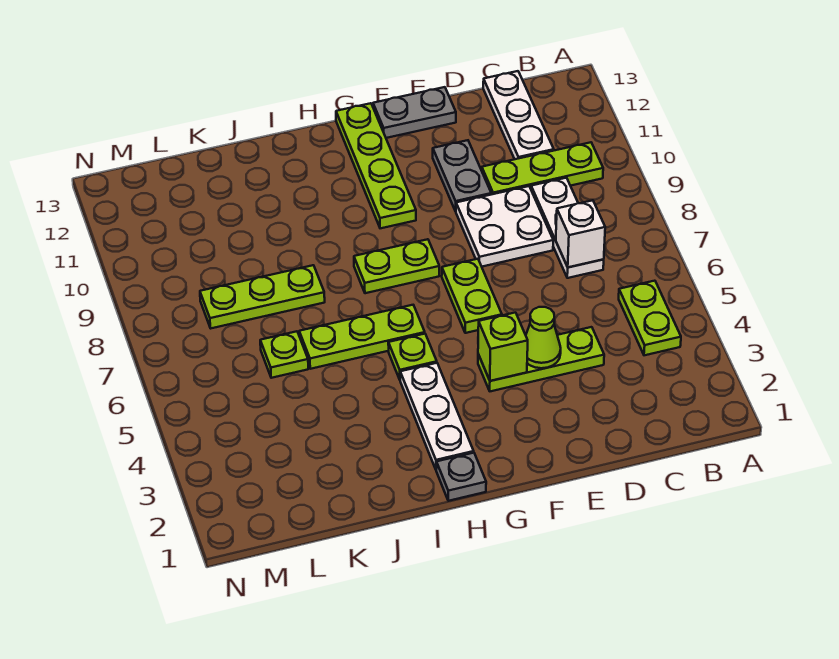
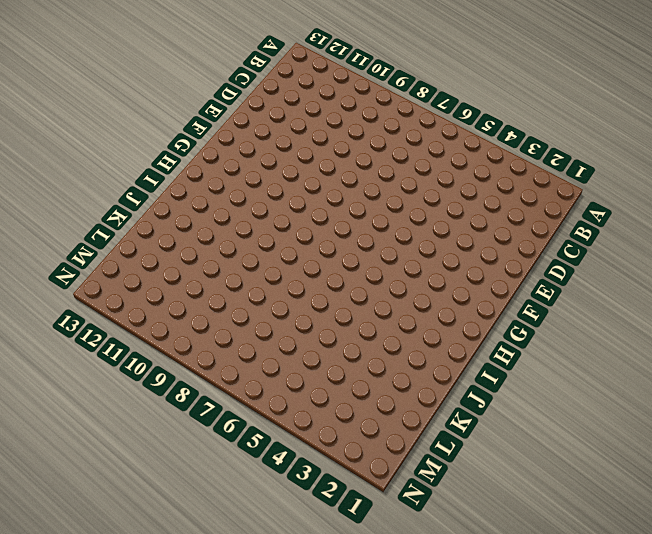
none -> lime plate B4:B5 level 1
none -> lime plate B10:D10 level 1
none -> white plate C7:C9 level 1

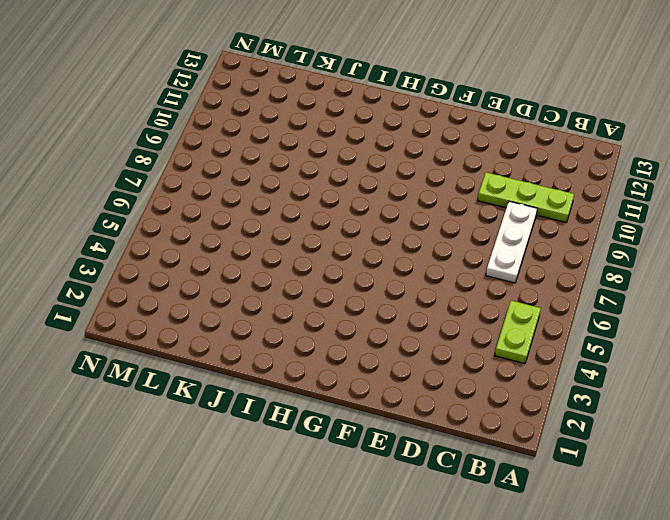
none -> white plate C11:C13 level 1
none -> lime plate D4:F4 level 1
none -> white plate D8:E9 level 1

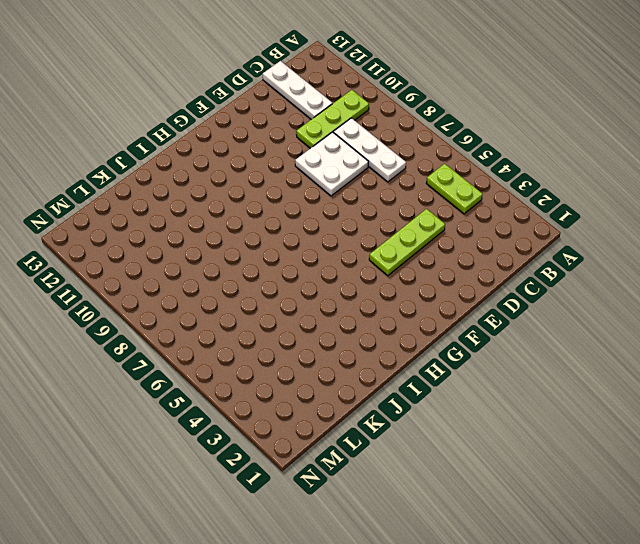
none -> grey plate E10:E11 level 1
none -> grey plate E13:F13 level 1
none -> lime plate F6:F7 level 1

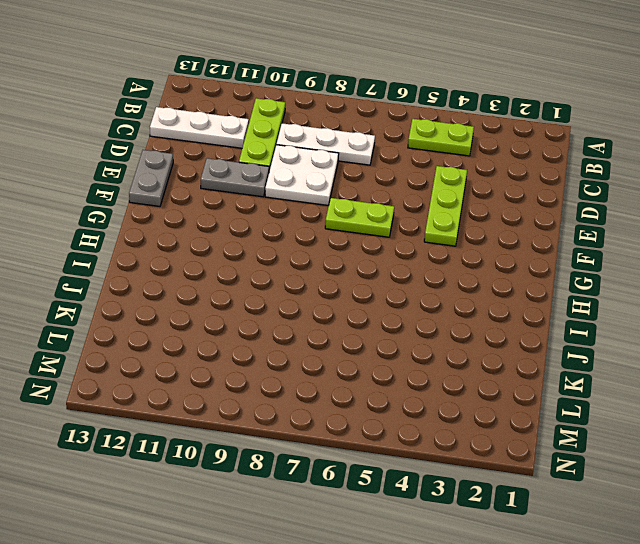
none -> lime plate G8:H8 level 1
none -> lime plate G10:G13 level 1
none -> grey plate H1 level 1

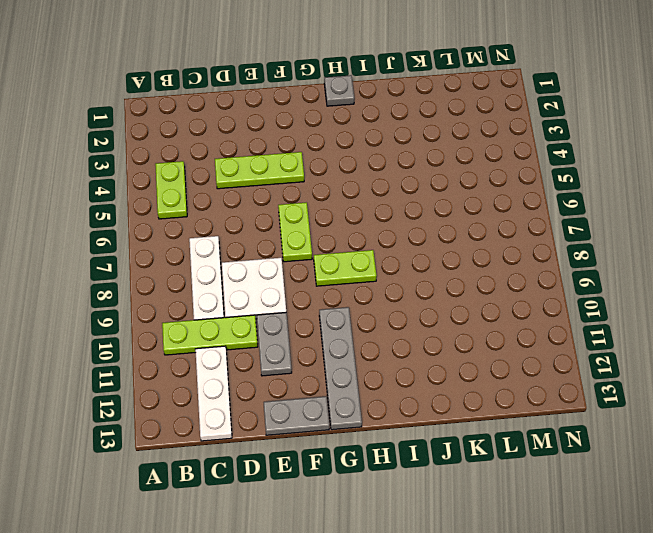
grey plate G10:G13 level 1 -> lime plate G10:G13 level 1
none -> white plate H2:H4 level 1
none -> lime plate H5 level 1
none -> lime plate H6:J6 level 1

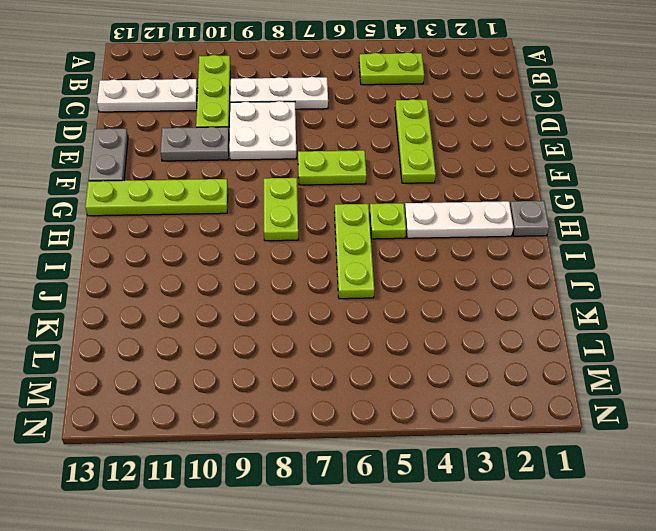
none -> lime plate J8:L8 level 1
none -> lime plate K6 level 1
none -> white brick C7 level 2

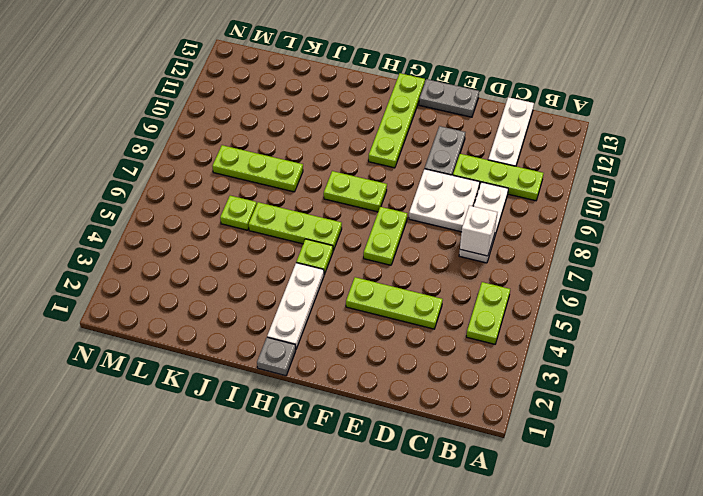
none -> lime cone E4 level 2
none -> lime brick F4 level 2

